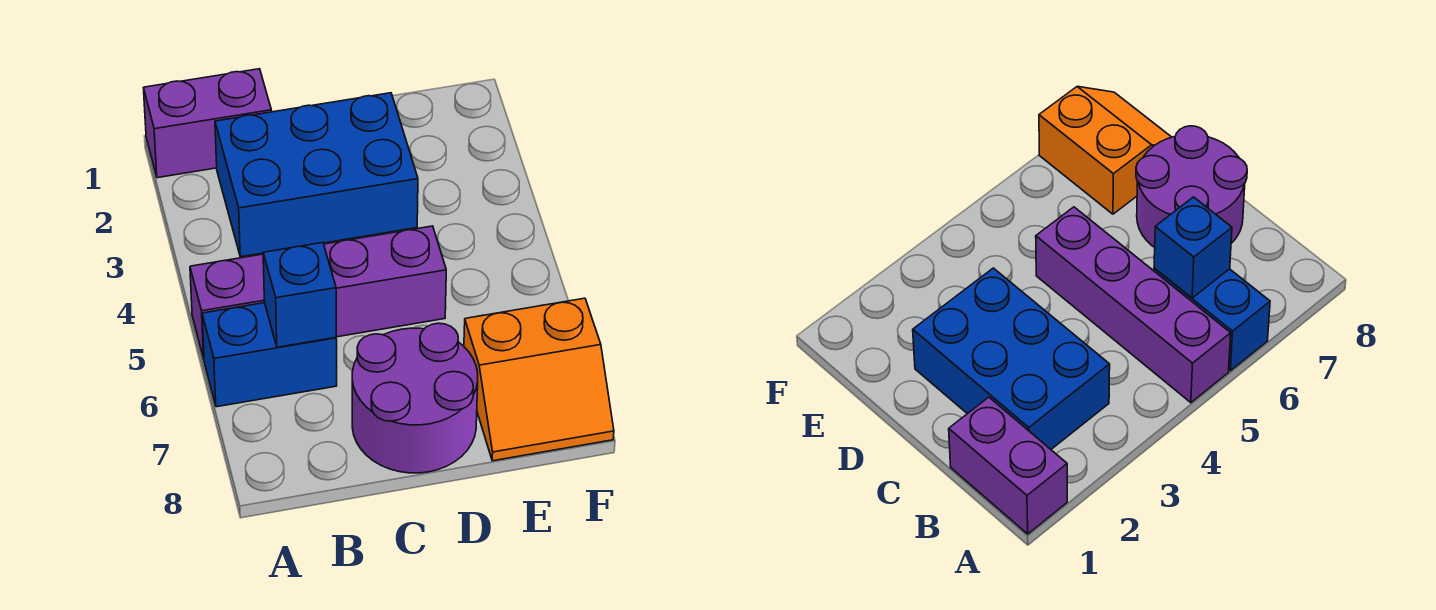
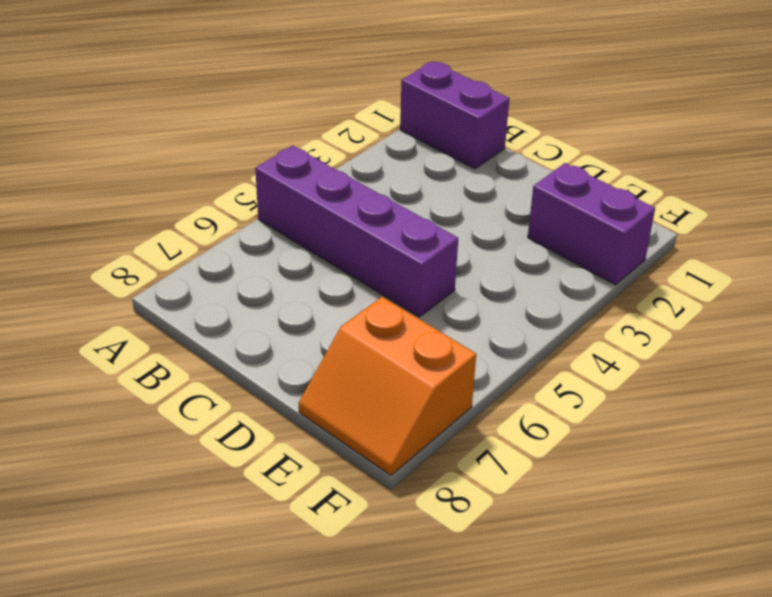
purple brick E2:F2 level 1 -> none
none -> blue brick A6:B6 level 1
none -> blue brick B2:D3 level 1

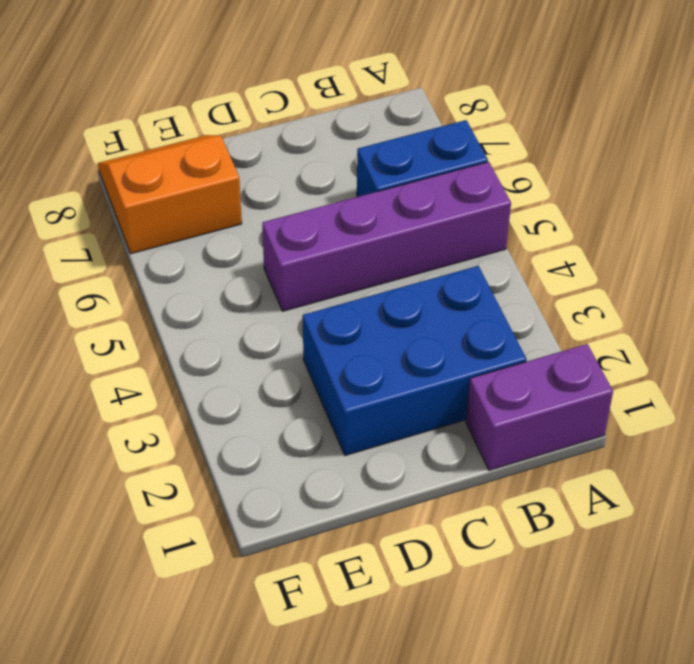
none -> purple round brick C7:D8 level 1
none -> blue brick B6 level 2

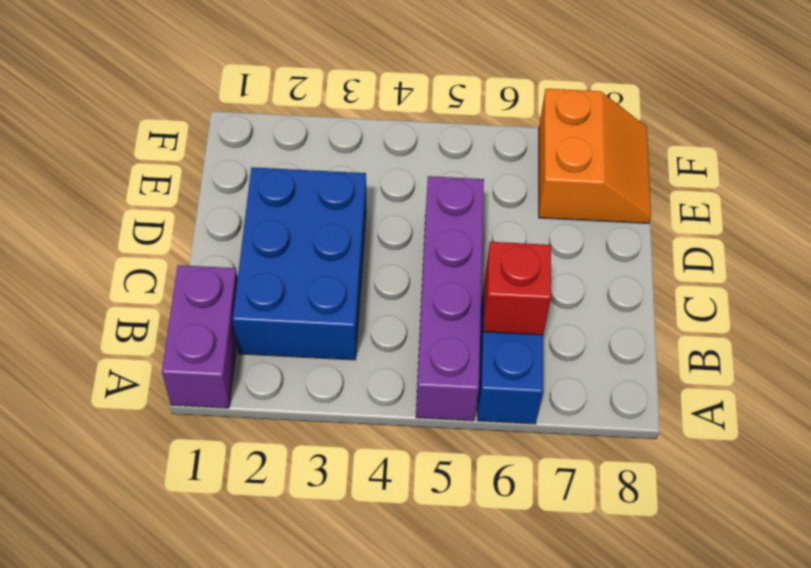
red brick B6 level 2 -> blue brick B6 level 2
none -> purple round brick C7:D8 level 1

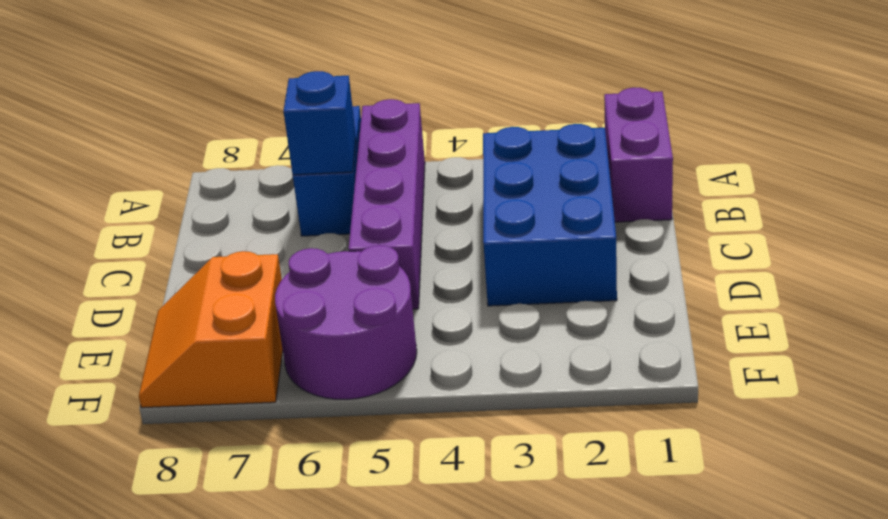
purple round brick E5:F6 level 1 -> purple round brick C7:D8 level 1

